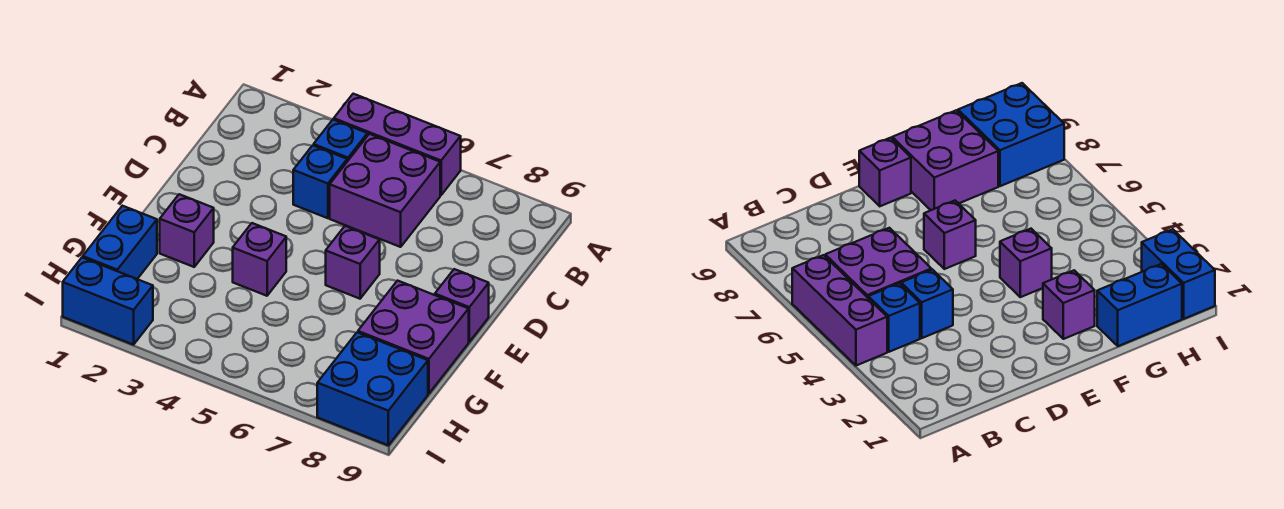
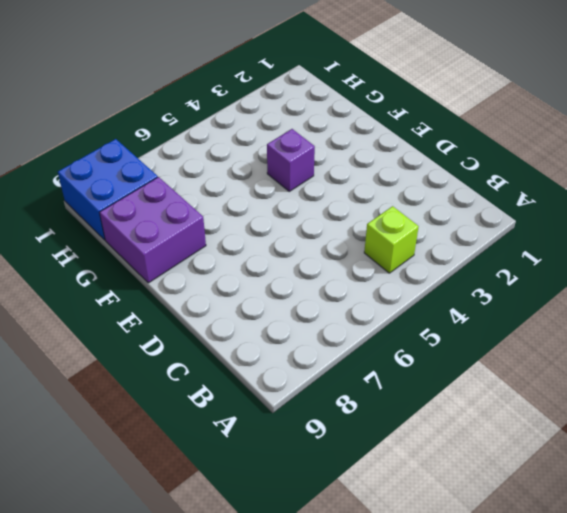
lime brick B4 level 1 -> blue brick B4 level 1
none -> purple brick A4:A6 level 1
none -> purple brick B5:C6 level 1
none -> blue brick C4 level 1

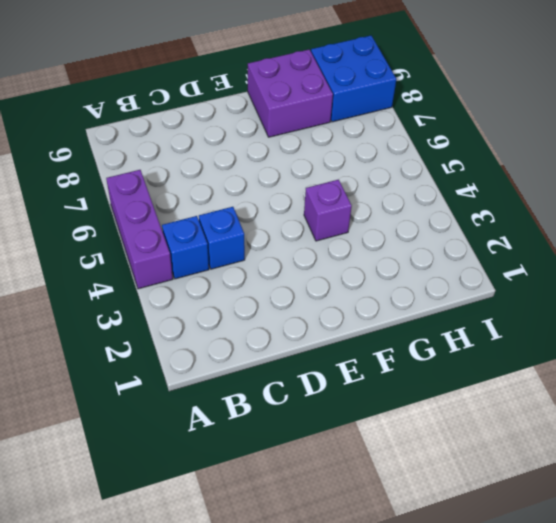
none -> purple brick B5:C6 level 1
none -> purple brick E6 level 1
none -> purple brick E9 level 1

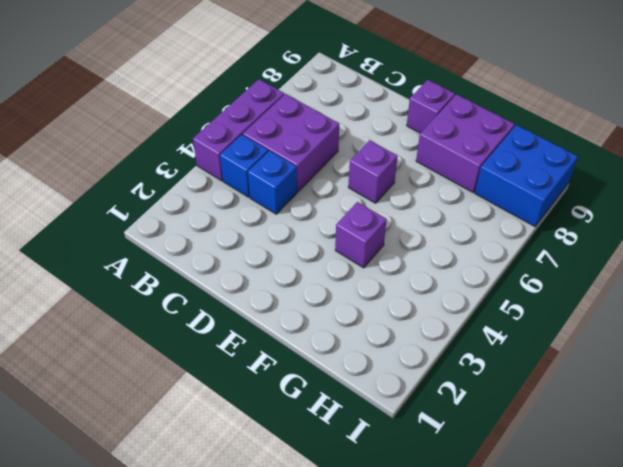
none -> purple brick F2 level 1
none -> blue brick G1:H1 level 1
none -> blue brick I1:I2 level 1

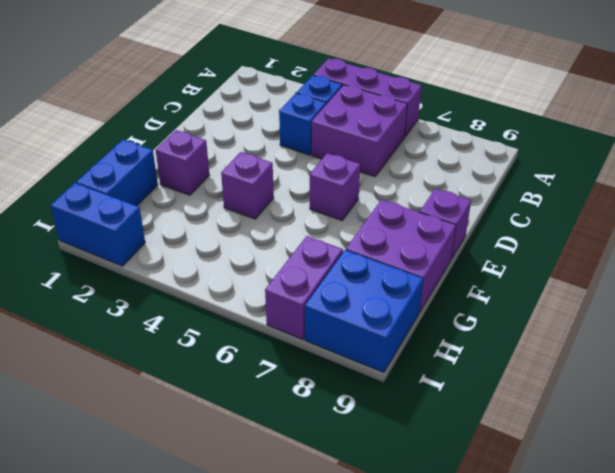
purple brick H7:I7 level 1 -> none

